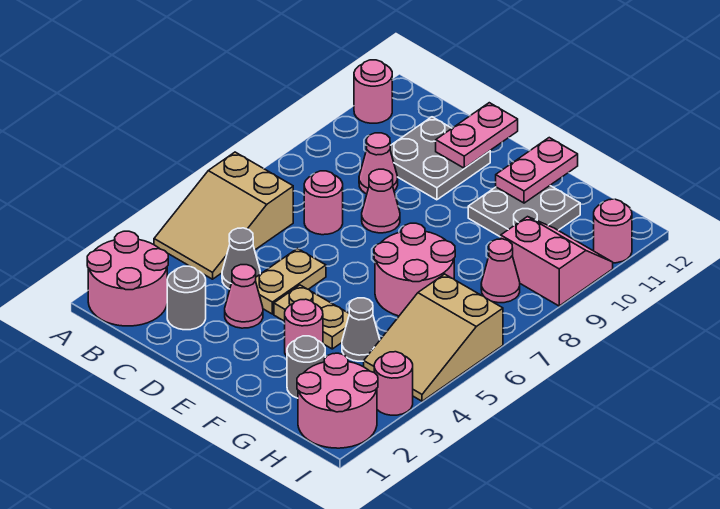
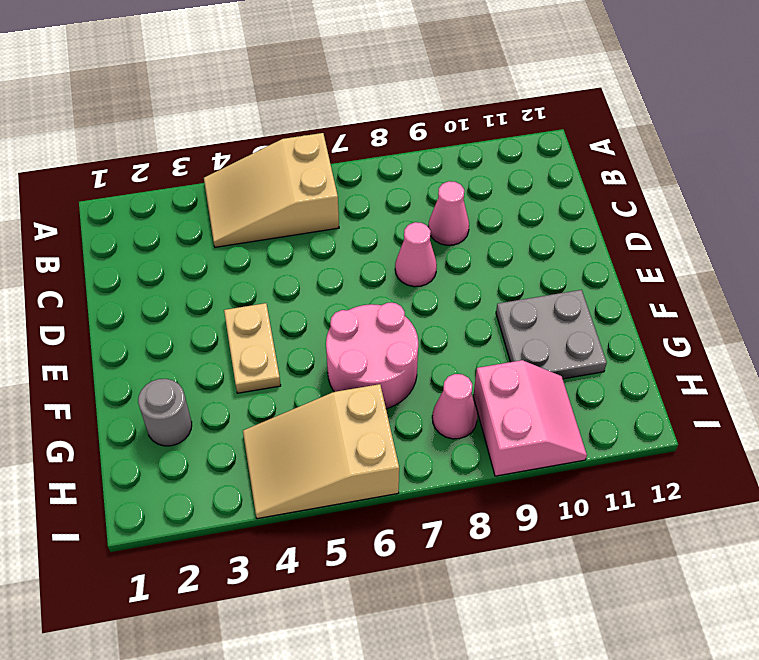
none -> pink round brick A1:B2 level 1
none -> pink round brick A11 level 1
none -> grey round brick C2 level 1

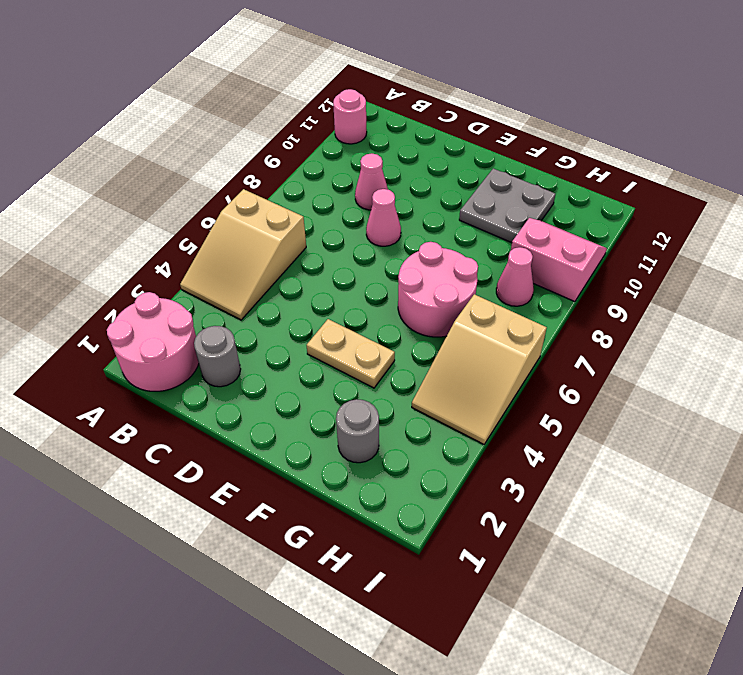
none -> grey cone C4 level 1
none -> pink round brick C7 level 1
none -> grey plate C10:D11 level 1

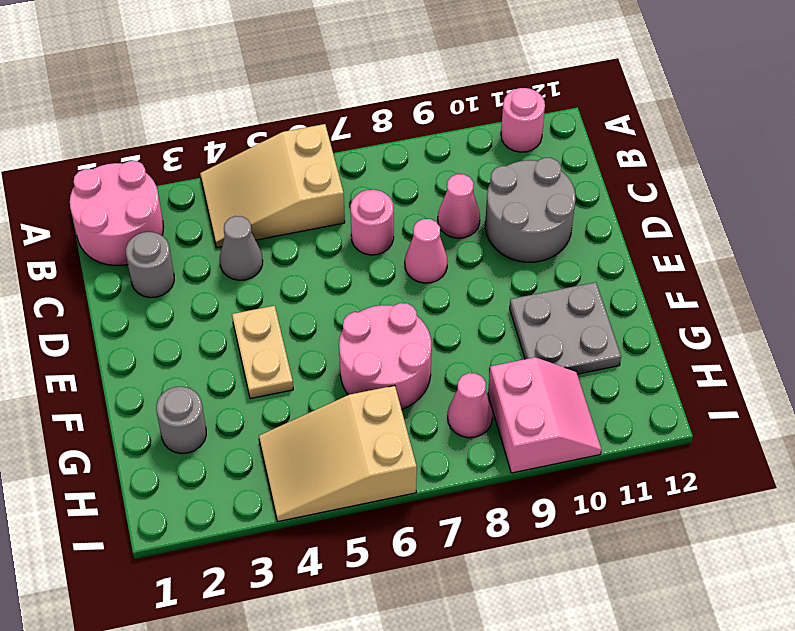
grey round brick C10:D11 level 1 -> grey plate C10:D11 level 1
none -> pink cone D3 level 1
none -> tan plate D4:D5 level 1
none -> pink round brick F3 level 1

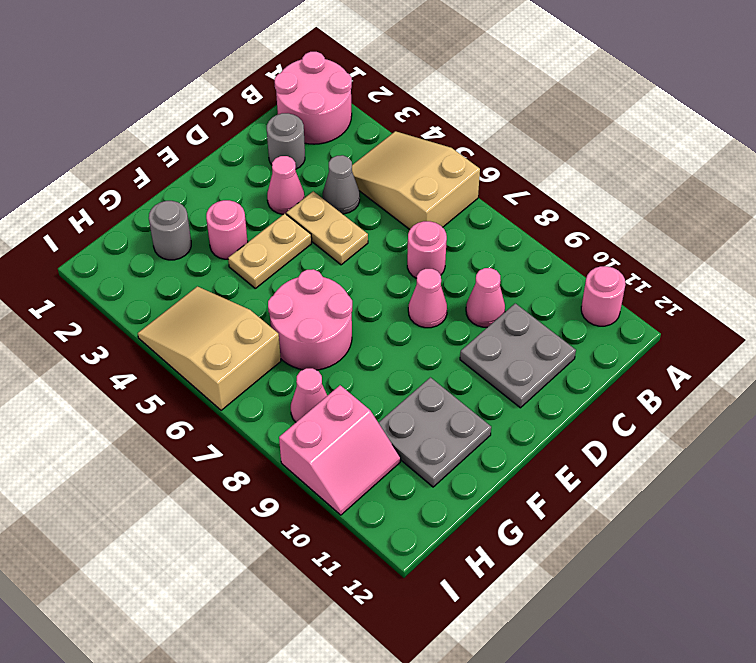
none -> grey cone G4 level 1
none -> pink round brick H1:I2 level 1
none -> pink round brick I3 level 1

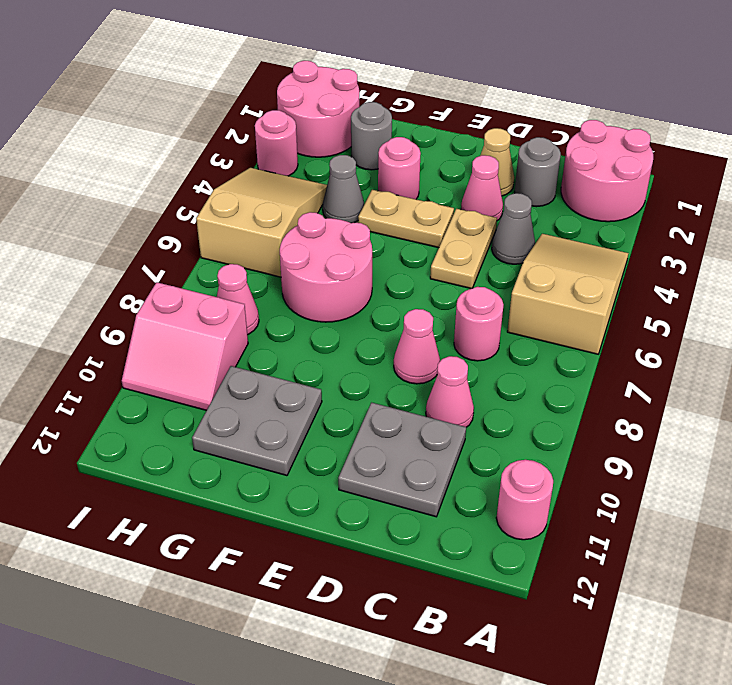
tan cone D2 level 1 -> none
none -> pink round brick I11 level 1
none -> pink plate D11:D12 level 2
none -> pink plate F11:F12 level 2

